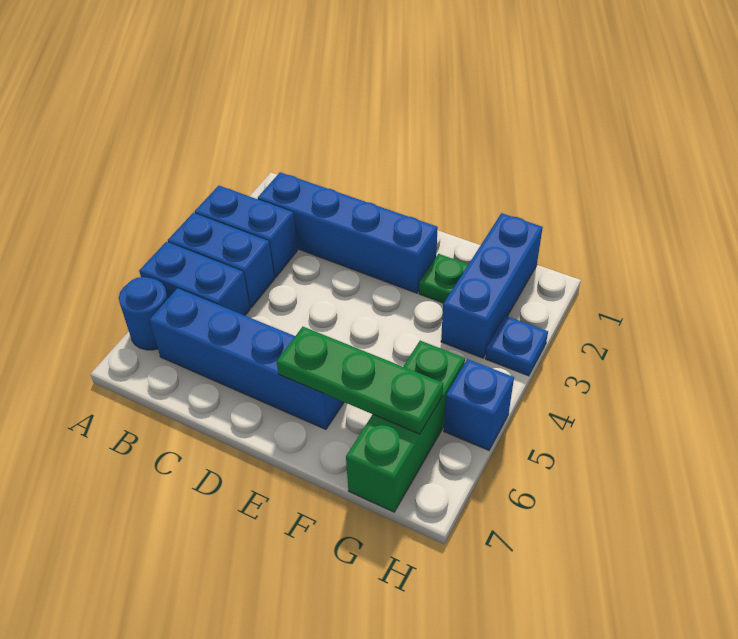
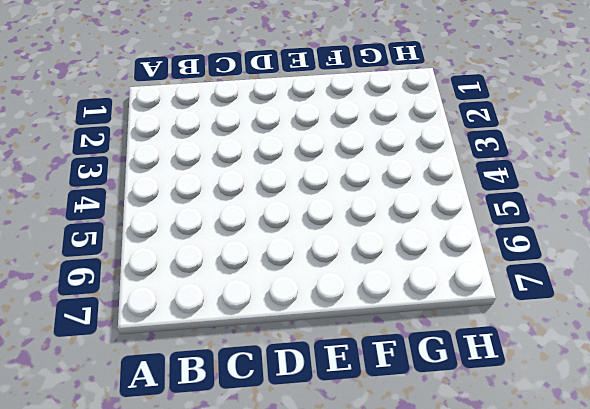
none -> blue brick A3:B3 level 1
none -> blue brick A4:B4 level 1
none -> blue brick A5:B5 level 1

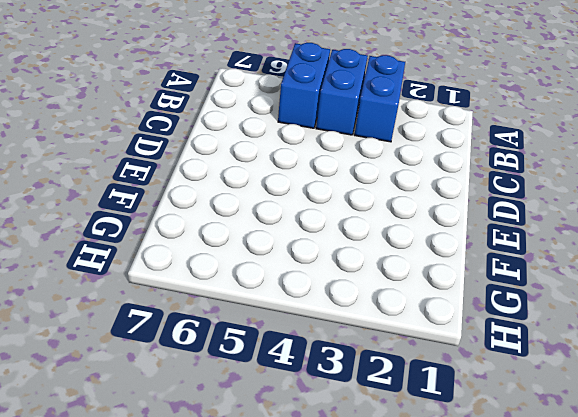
none -> blue round brick A6 level 1
none -> blue brick B2:E2 level 1
none -> blue brick B6:E6 level 1

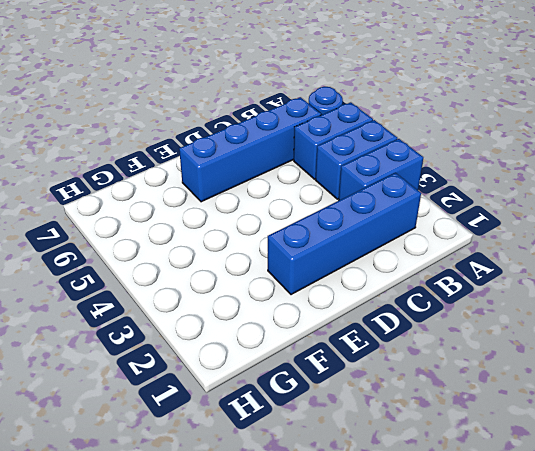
none -> green plate F2 level 1
none -> blue brick G1:G3 level 1
none -> green brick G5:G7 level 1

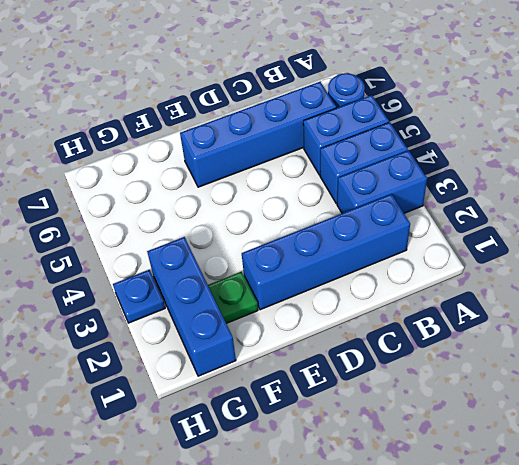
none -> green brick G5:G7 level 1
none -> blue brick H5 level 1
none -> green plate E6:G6 level 2

